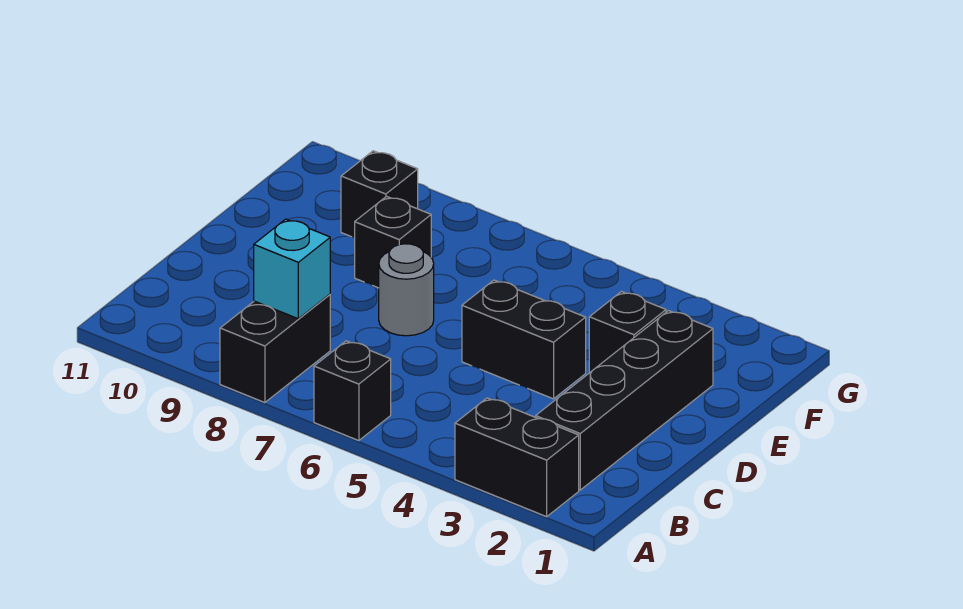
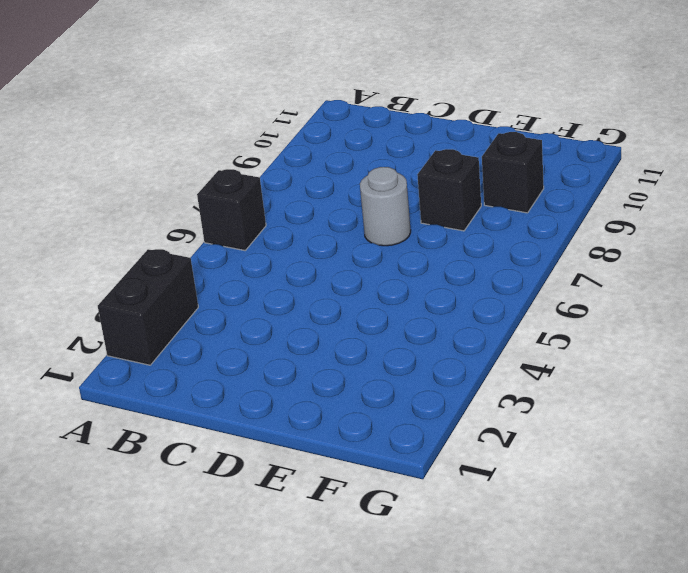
none -> black brick A8:B8 level 1
none -> black brick B2:E2 level 1

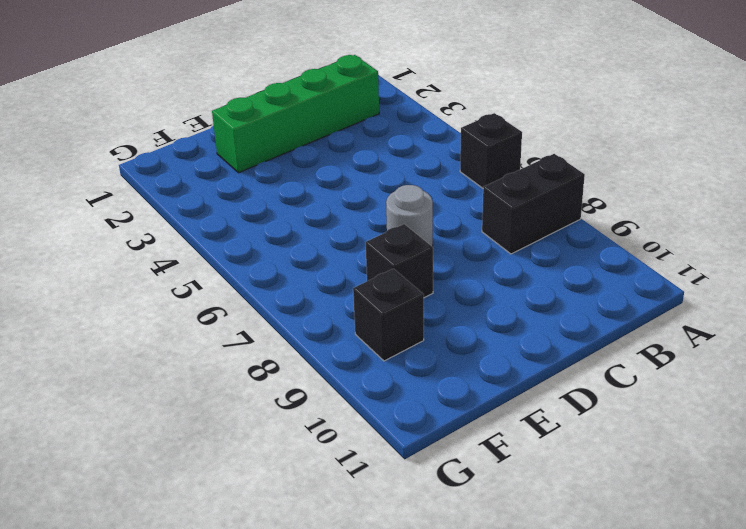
green brick B2:E2 level 1 -> black brick B2:E2 level 1
none -> black brick A2:A3 level 1
none -> black brick D4:D5 level 1

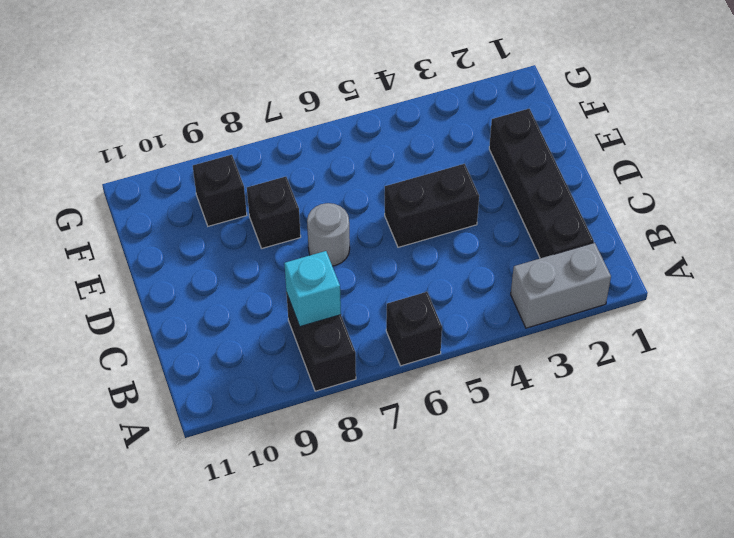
grey brick A2:A3 level 1 -> black brick A2:A3 level 1
none -> black brick E3 level 1

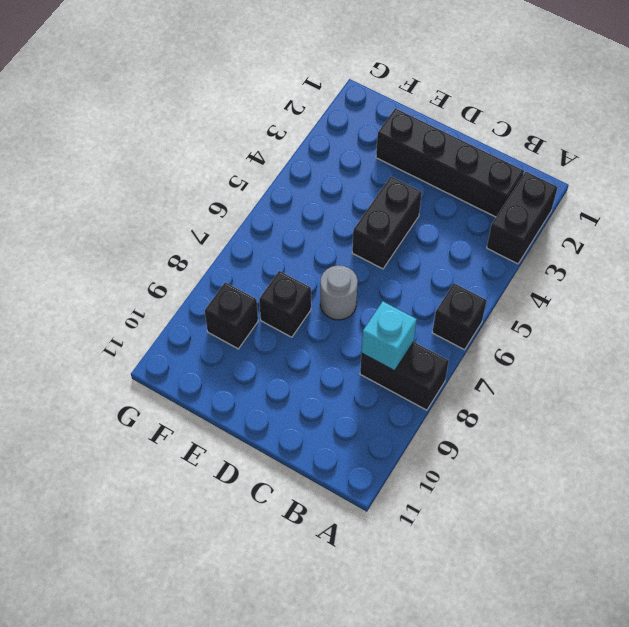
none -> black brick E3 level 1

